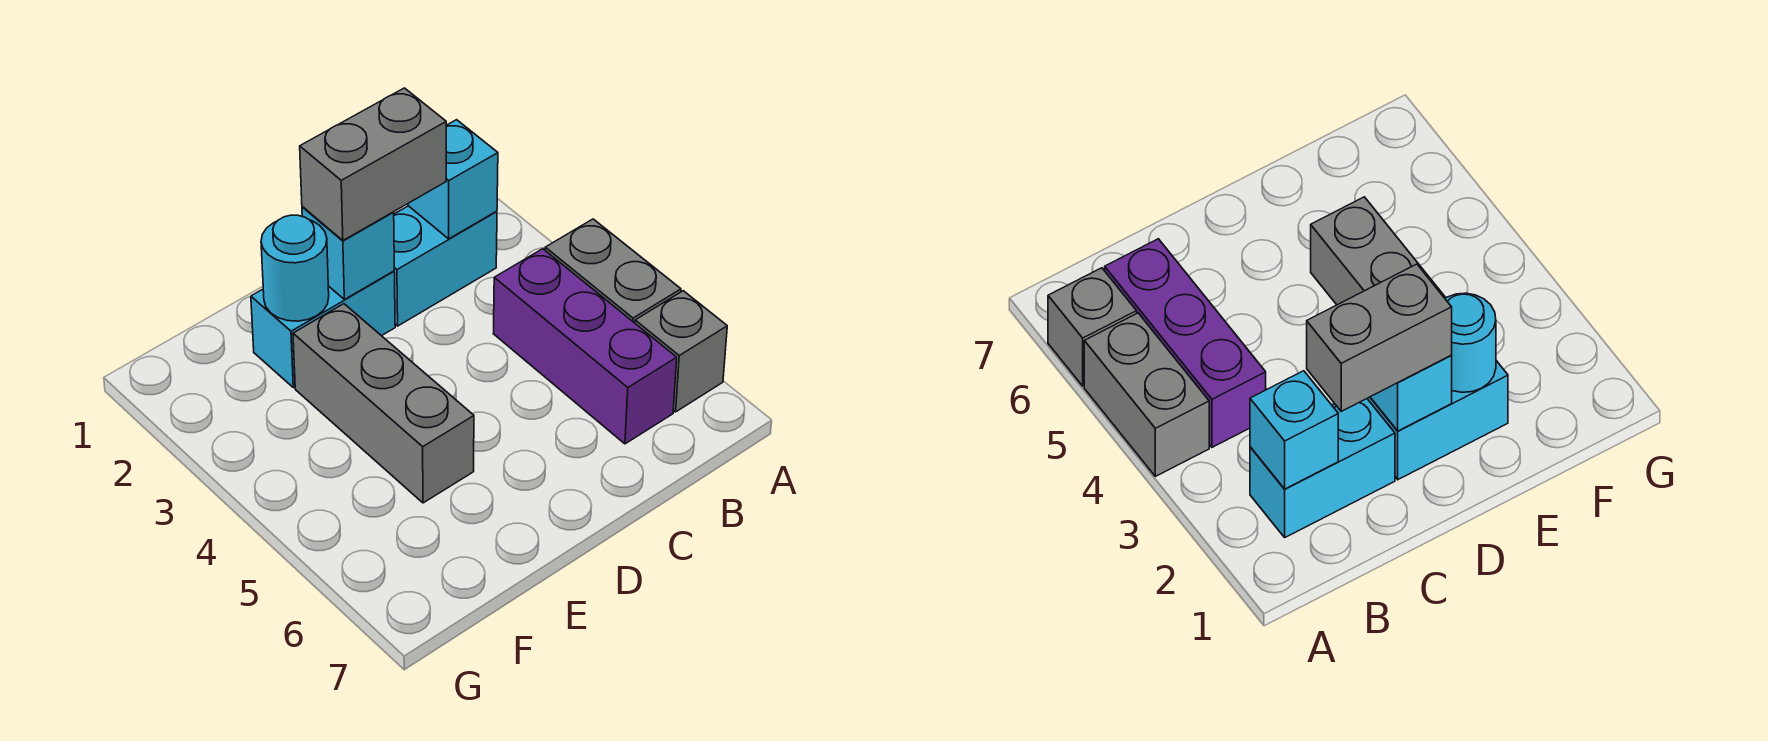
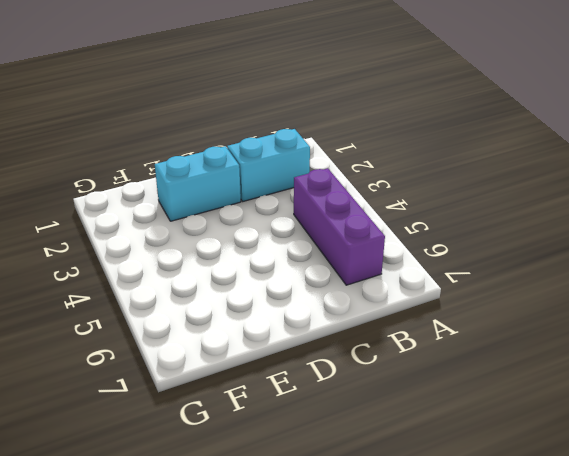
none -> grey brick A4:A5 level 1
none -> grey brick A6 level 1

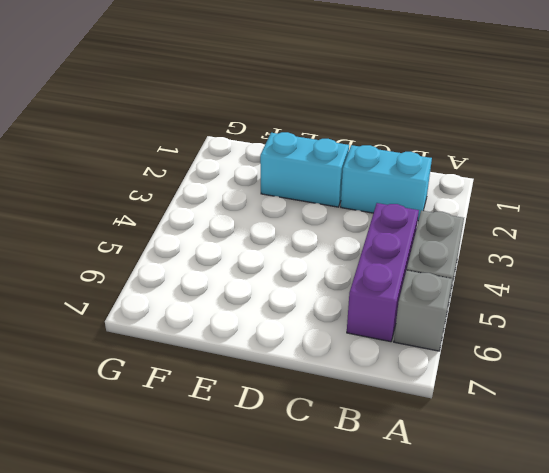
none -> grey brick E3:E5 level 1
none -> cyan brick B2 level 2

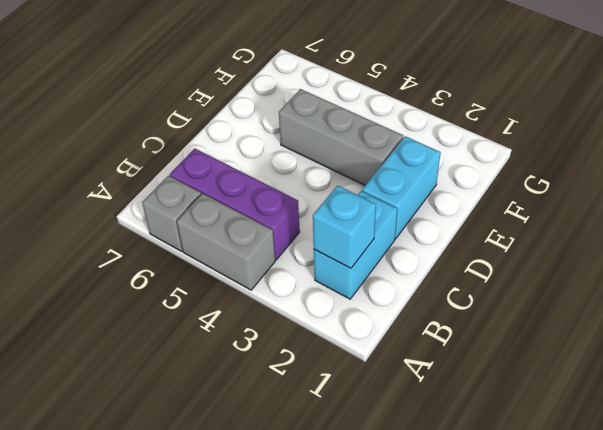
none -> cyan brick D2 level 2
none -> cyan round brick E2 level 2

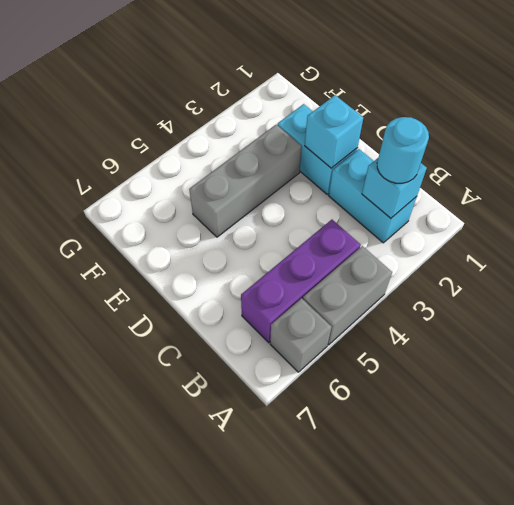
cyan round brick B2 level 3 -> cyan round brick E2 level 2
none -> grey brick C2:D2 level 3

